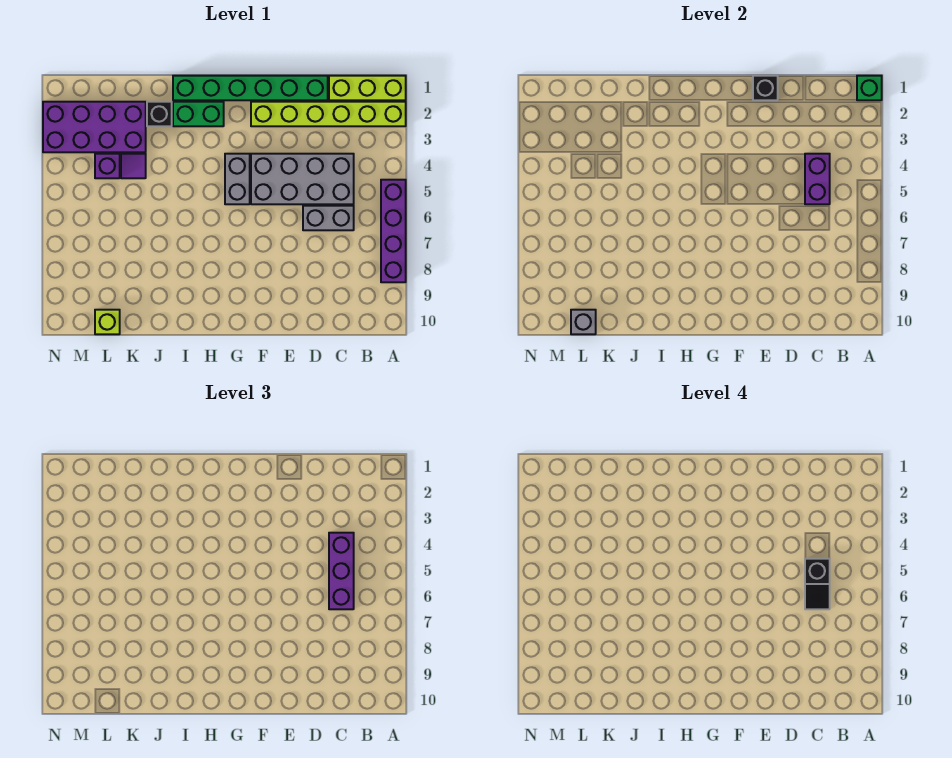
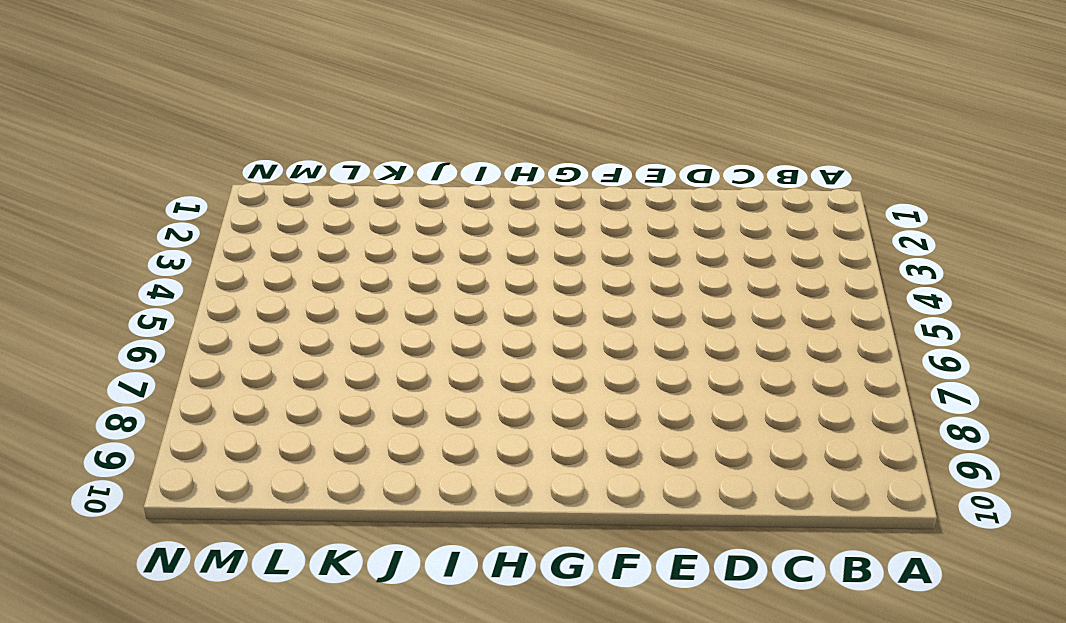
none -> lime brick A1:C1 level 1
none -> lime brick A2:F2 level 1
none -> purple brick A5:A8 level 1

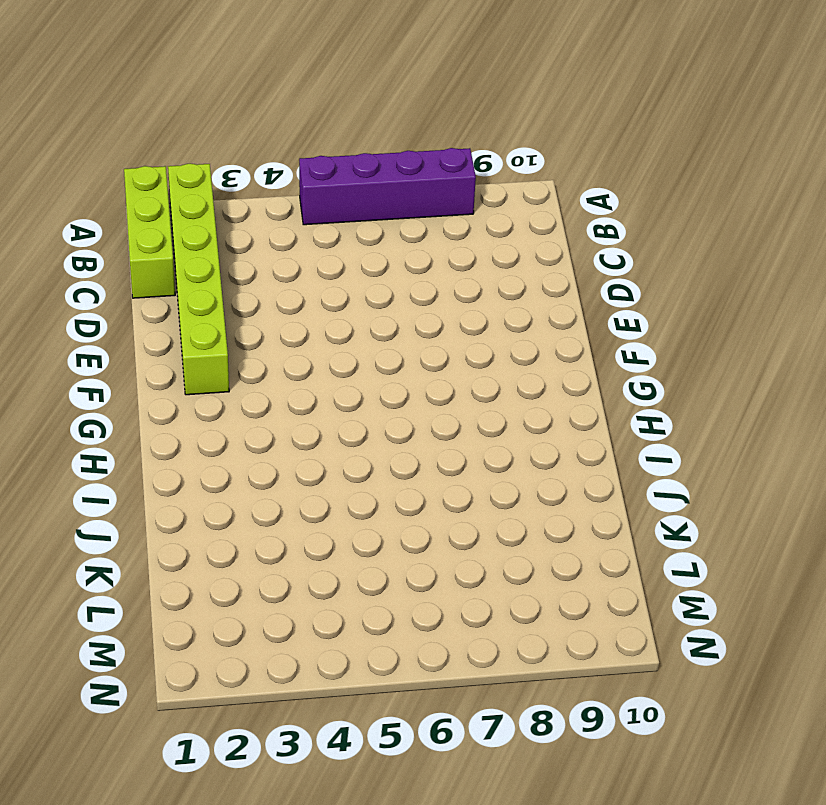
none -> grey brick C4:F5 level 1
none -> grey brick C6:D6 level 1
none -> green brick D1:I1 level 1

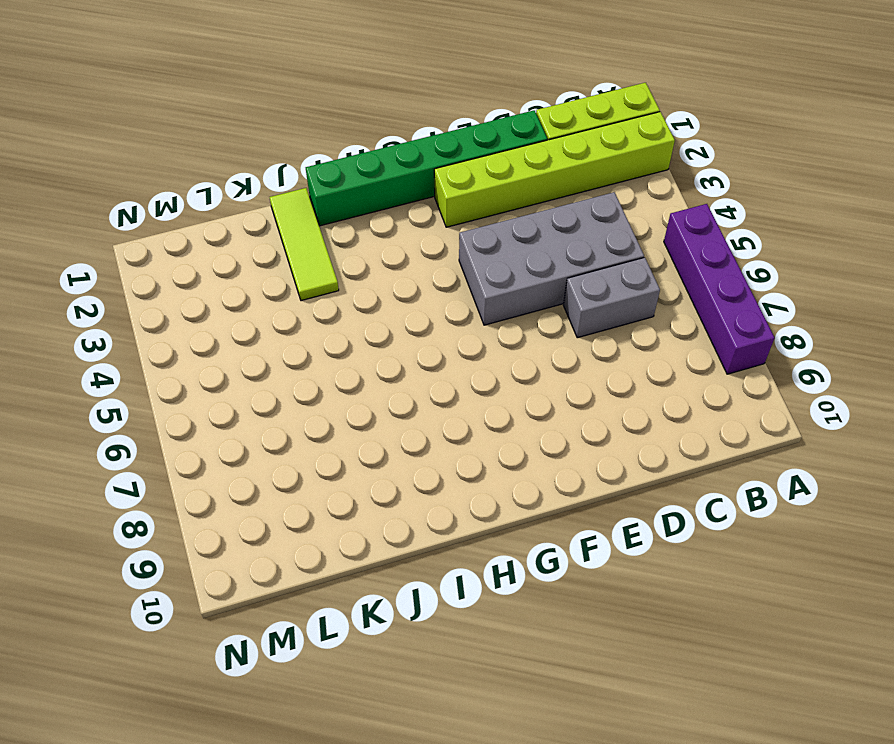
lime tile J1:J3 level 1 -> black brick J2 level 1
none -> grey brick G4:G5 level 1
none -> green brick H2:I2 level 1
none -> purple brick K2:N3 level 1

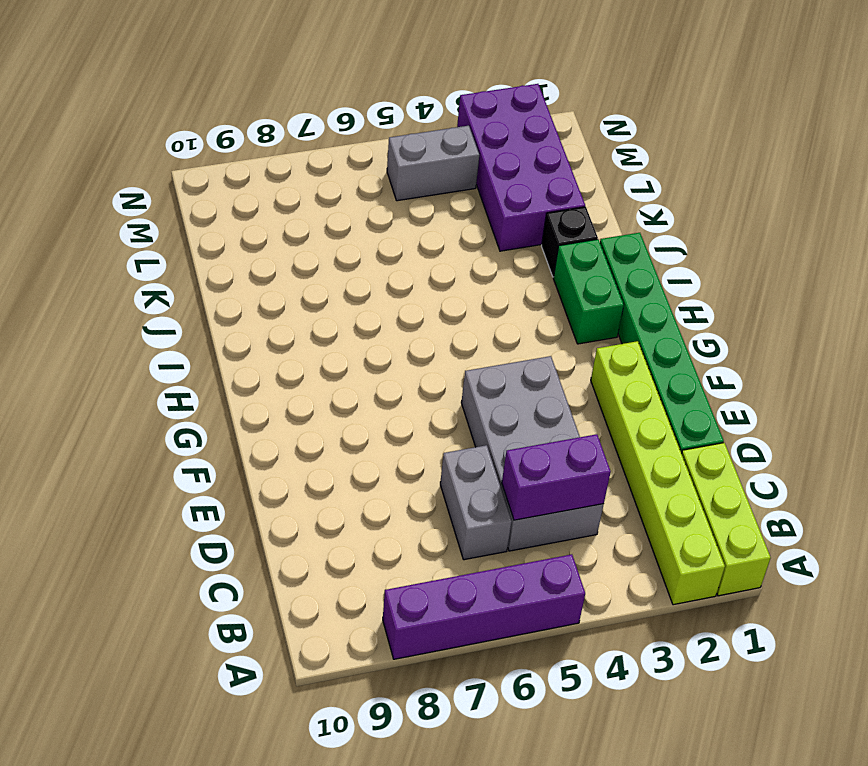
grey brick M4:M5 level 1 -> grey brick G4:G5 level 1
none -> purple tile K4 level 1
none -> purple brick L4 level 1
none -> lime brick L10 level 1

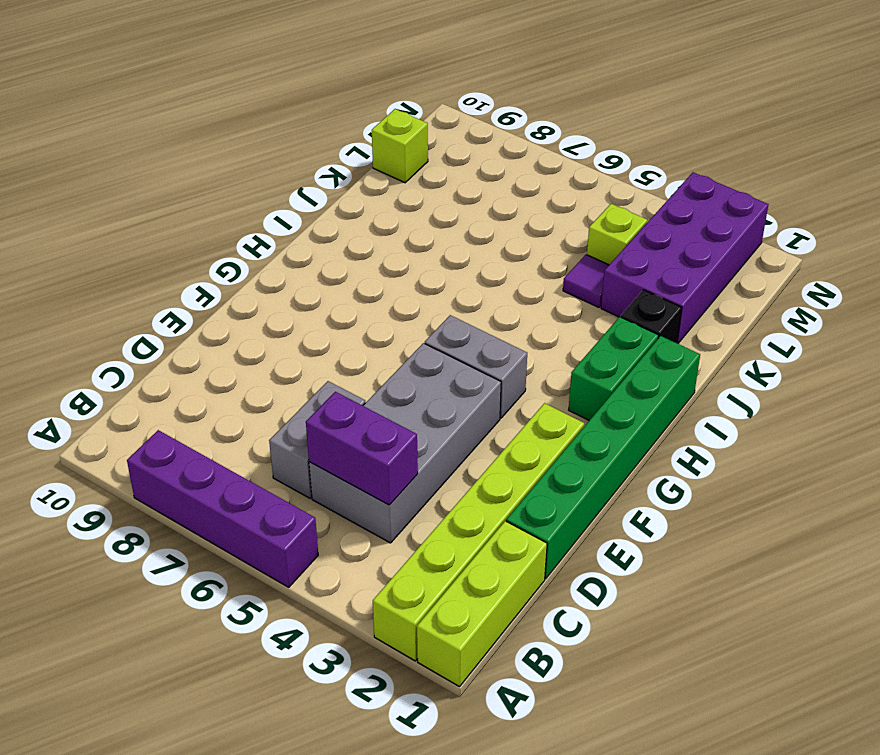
lime brick L4 level 1 -> purple brick L4 level 1
none -> green brick A1 level 2
none -> black brick E1 level 2
none -> grey brick L10 level 2

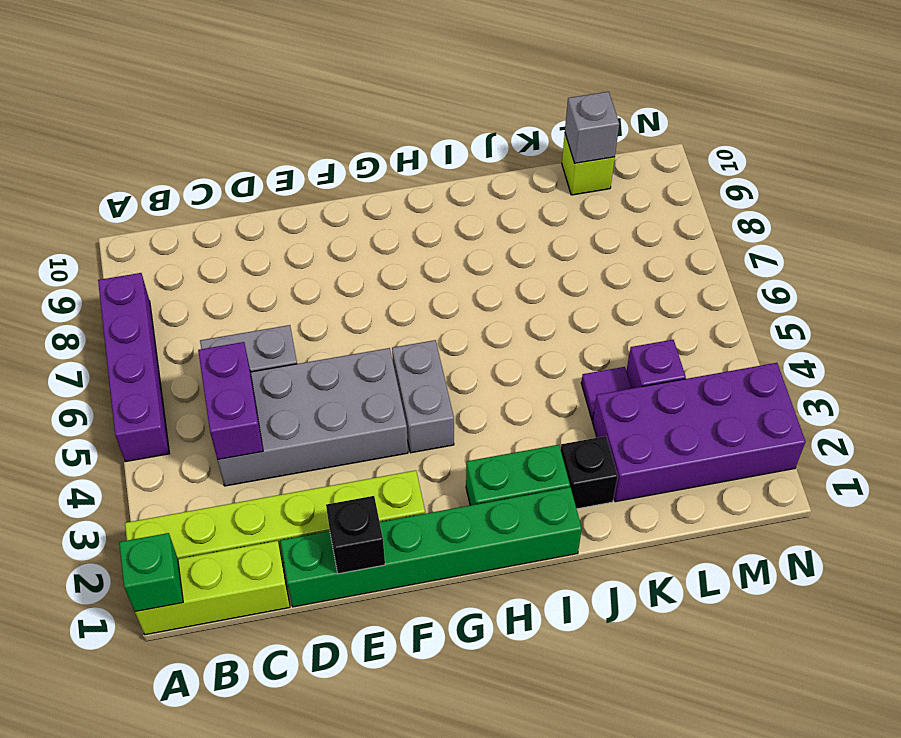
none -> purple brick C4:C6 level 3
none -> black slope C5:C6 level 4 top 5

